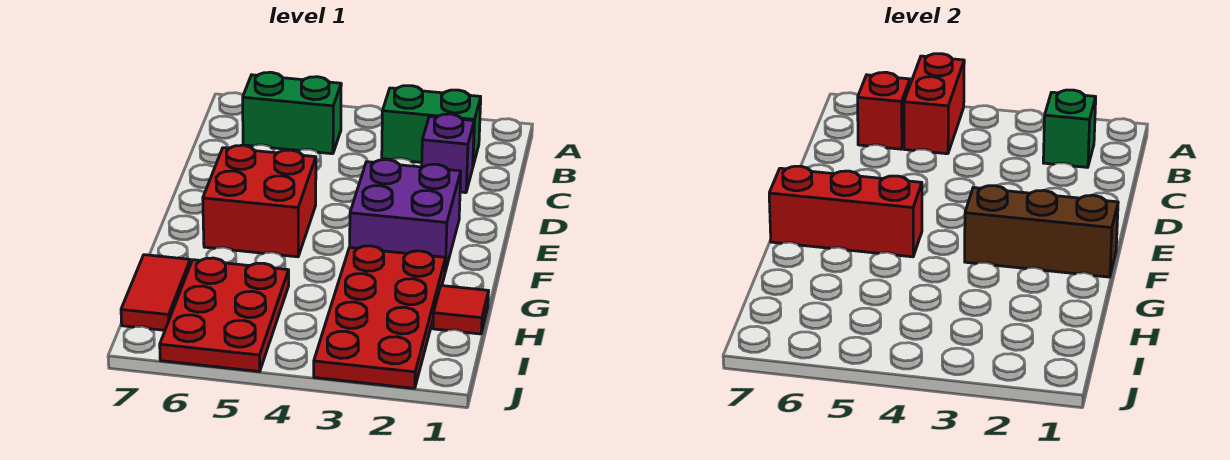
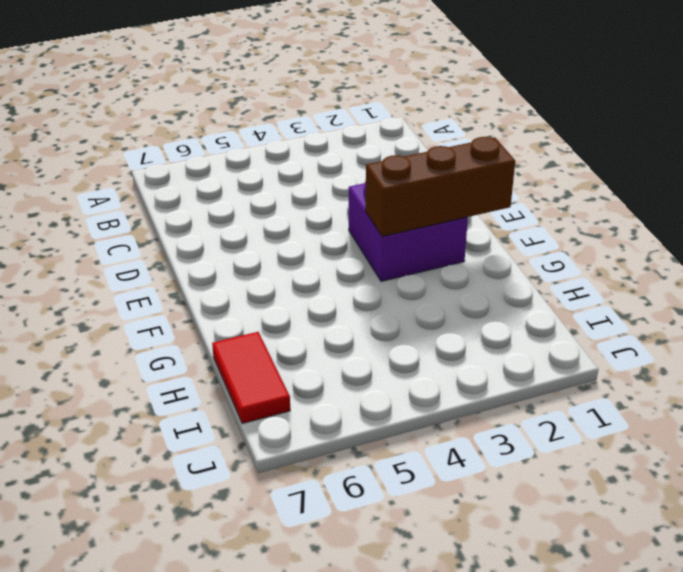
none -> green brick B2:B3 level 1
none -> green brick B5:B6 level 1
none -> purple brick C2 level 1

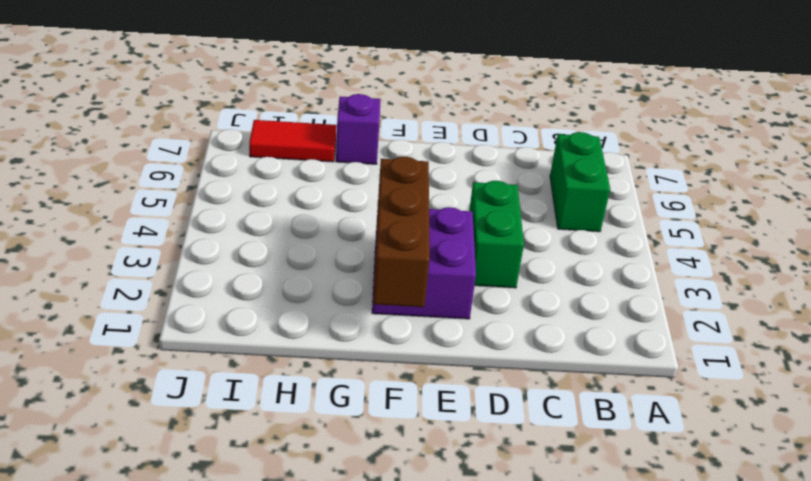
green brick D3:D4 level 1 -> green brick B2:B3 level 1
purple brick G7 level 1 -> purple brick C2 level 1
none -> red brick E5:F6 level 1
none -> red plate G2:J3 level 1
none -> red tile H1 level 1

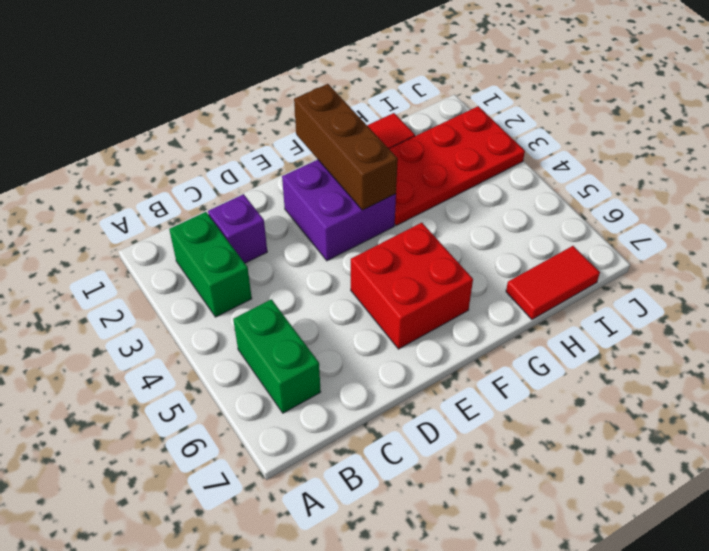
none -> red plate H5:J6 level 1
none -> red brick A5:B5 level 2
none -> green brick B2 level 2

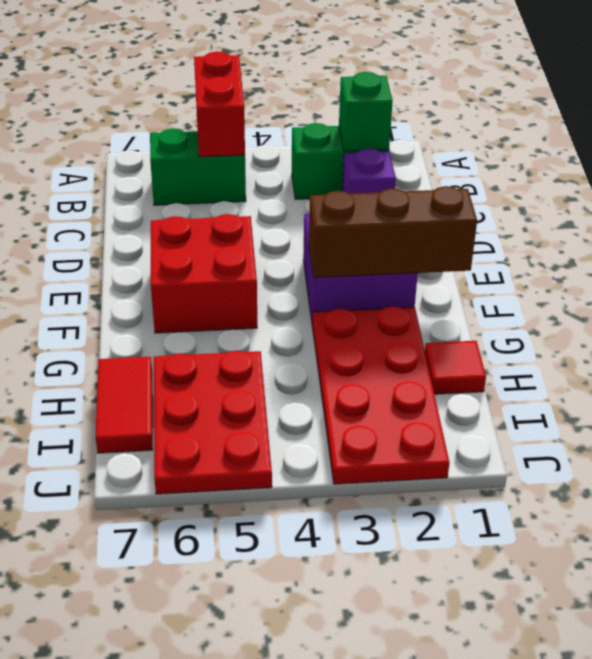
none -> red brick B6 level 2
none -> red brick F5:F7 level 2

